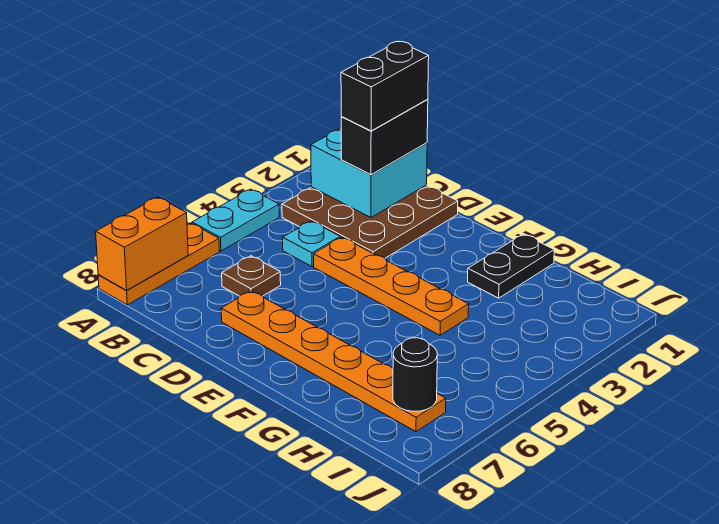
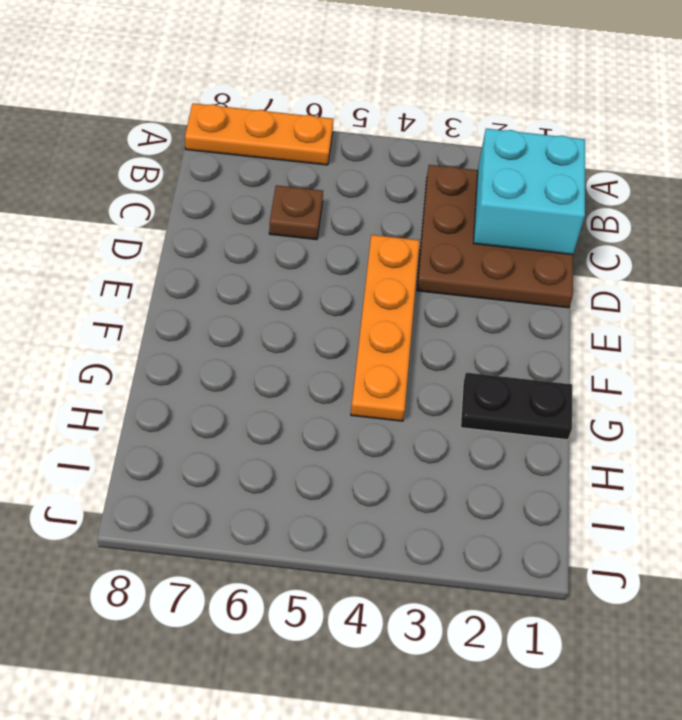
none -> cyan plate A4:A5 level 1
none -> cyan plate C4 level 1
none -> orange plate D7:I7 level 1

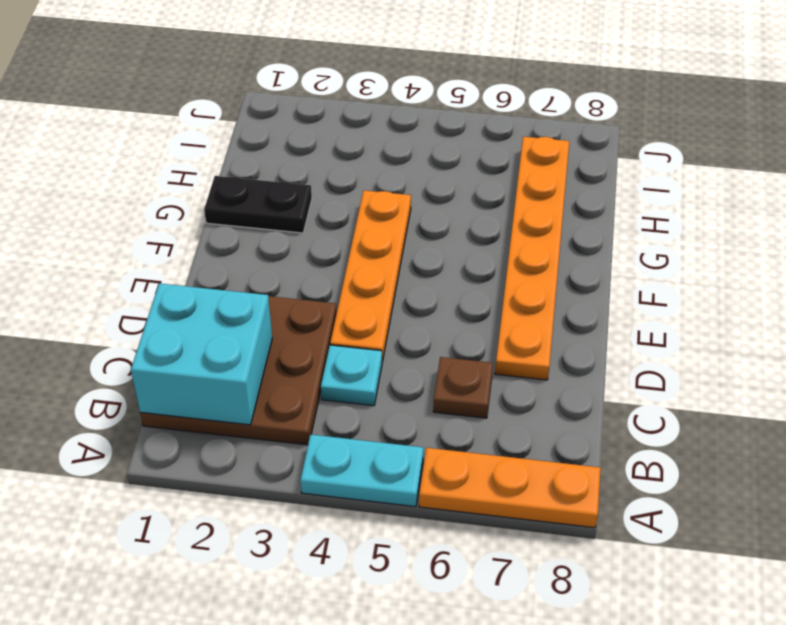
none -> orange brick A7:A8 level 2
none -> black round brick I7 level 2
none -> black brick C1:C2 level 3

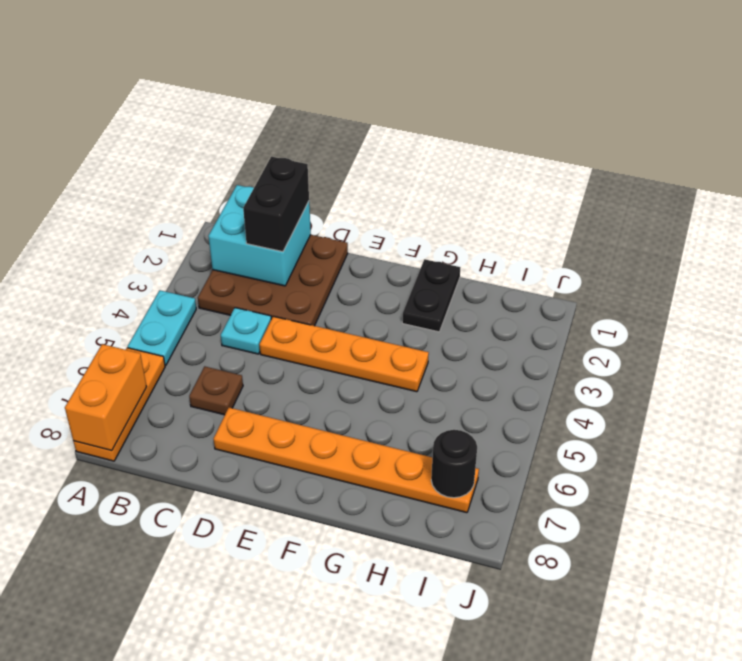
none -> black brick C1:C2 level 4

